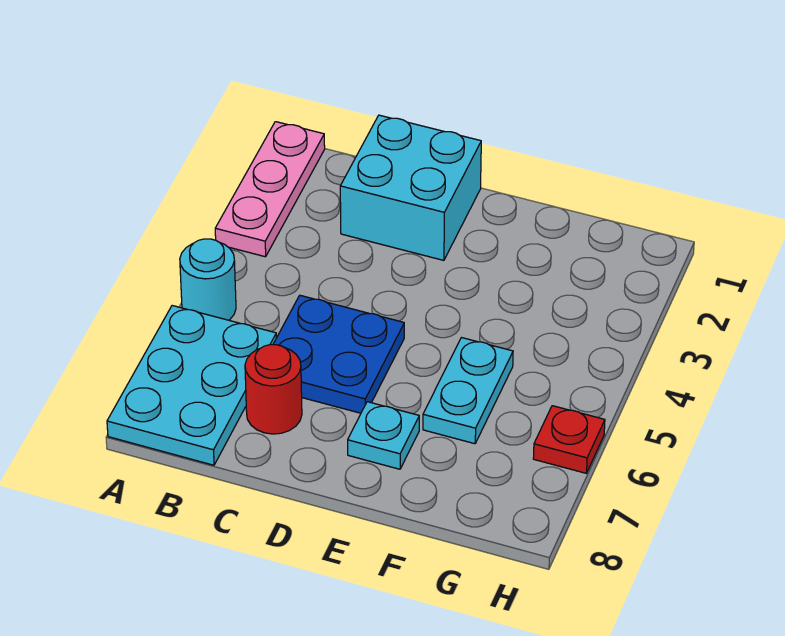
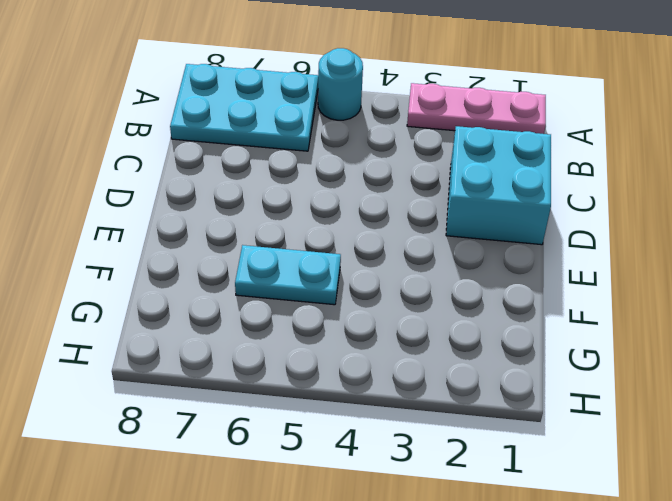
none -> blue plate C5:D6 level 1
none -> red round brick C7 level 1

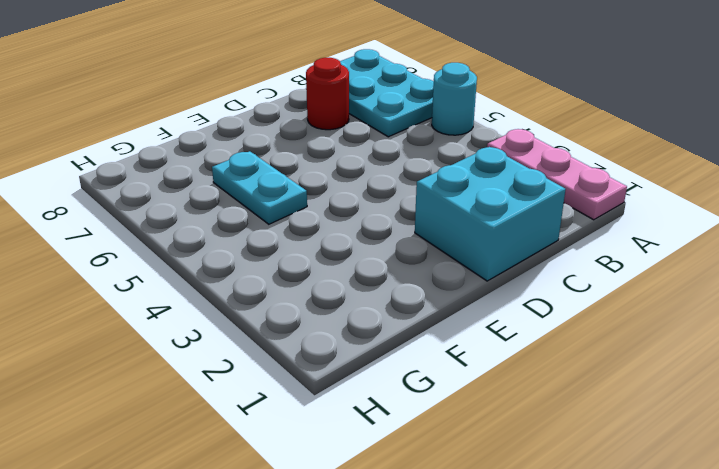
none -> blue plate C5:D6 level 1
none -> cyan plate E7 level 1

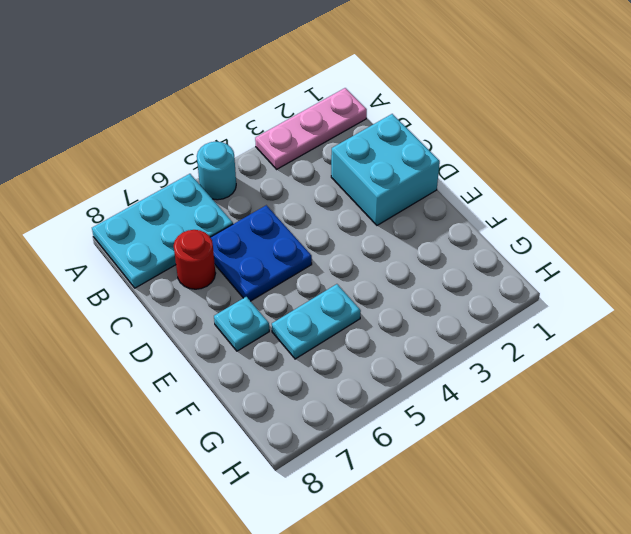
none -> red plate H6 level 1

